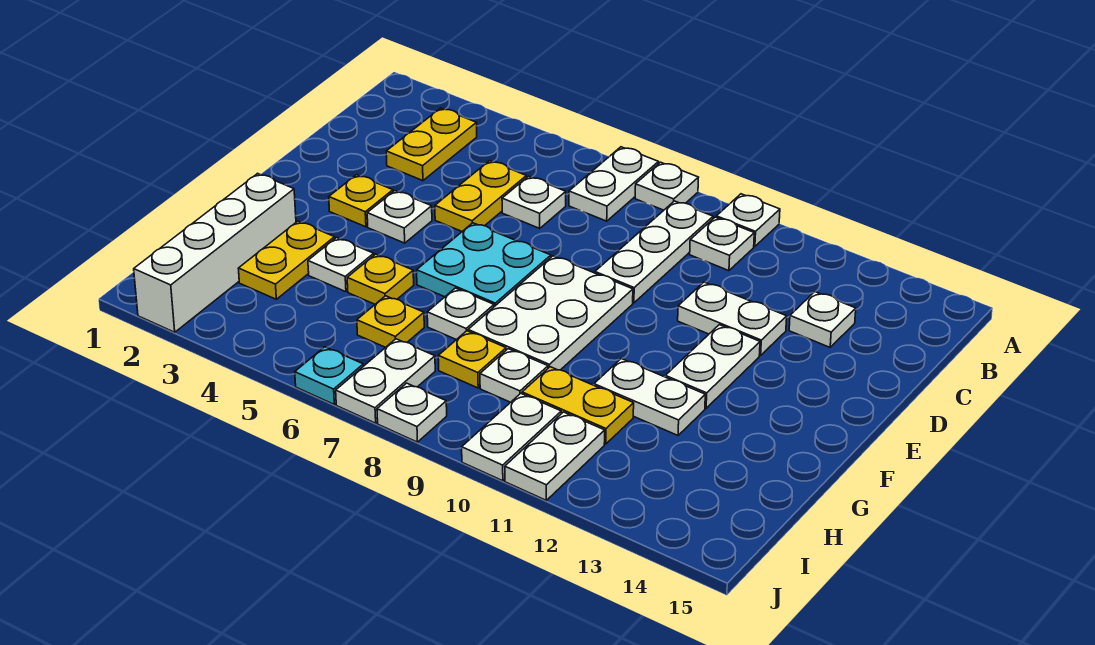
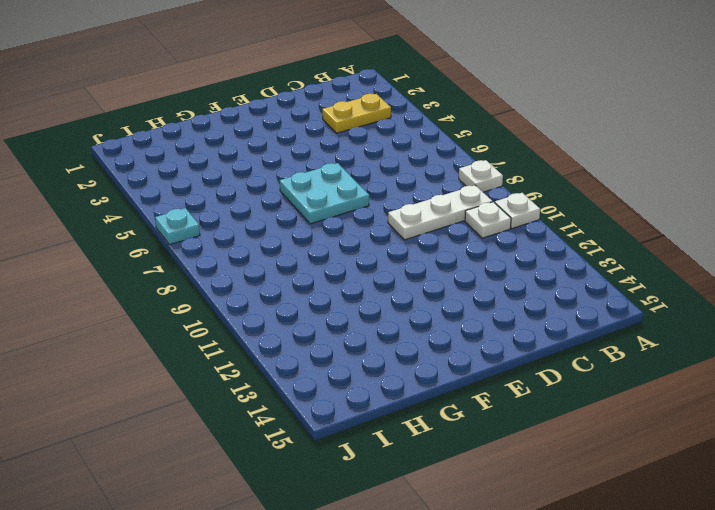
none -> white plate A7:B7 level 1
none -> yellow plate C5:D5 level 1
none -> white plate C6 level 1
none -> white plate C13 level 1

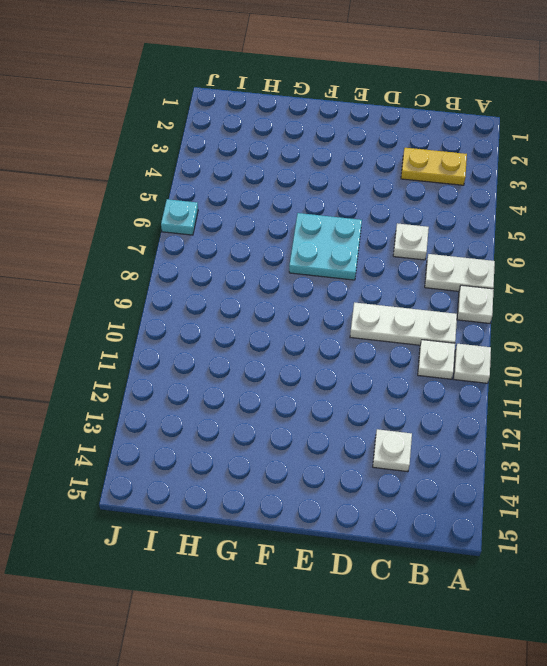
none -> yellow plate C5:D5 level 1
none -> white plate D11:D12 level 1
none -> yellow plate E3 level 1
none -> white plate E4 level 1

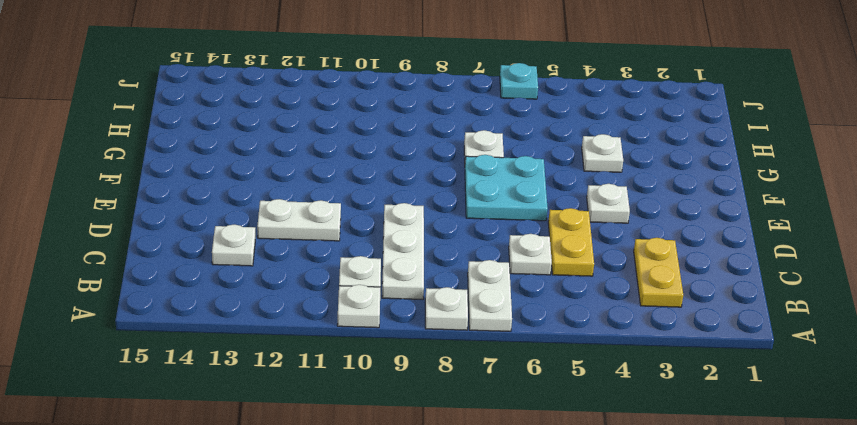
none -> yellow plate E3 level 1
none -> white plate E8:G9 level 1
none -> white plate E12:F12 level 1
none -> white brick G2:J2 level 1

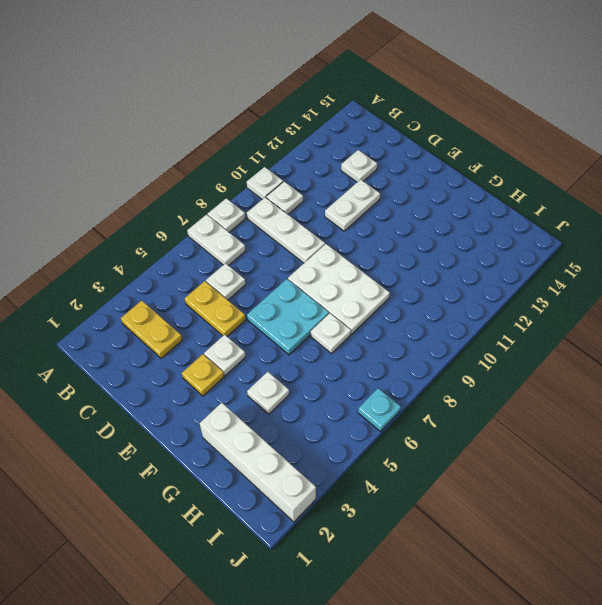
none -> white plate E12:F12 level 1
none -> yellow plate G3:H3 level 1
none -> yellow plate G5 level 1
none -> white plate G11:G12 level 1

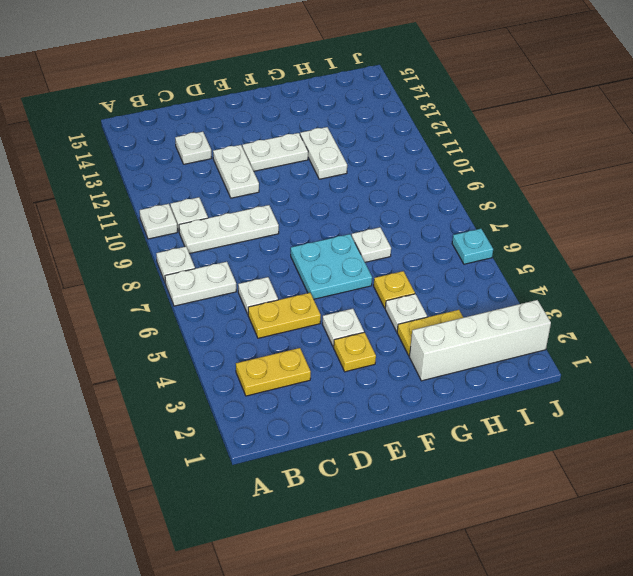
none -> white plate E8:G9 level 1
none -> yellow plate H6 level 1
none -> yellow plate H8 level 1
none -> white plate H9 level 1

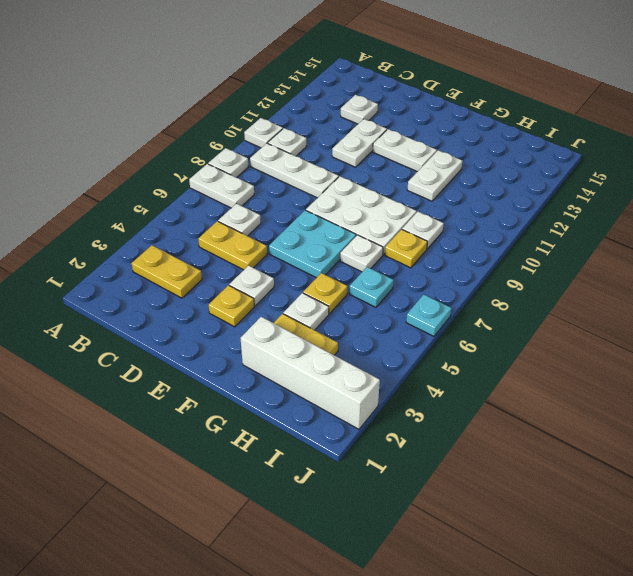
cyan plate H6 level 1 -> yellow plate H6 level 1
none -> yellow plate H10:H11 level 1
none -> white plate I7:J7 level 1
none -> white plate I10:J10 level 1
none -> white plate I11:J11 level 1

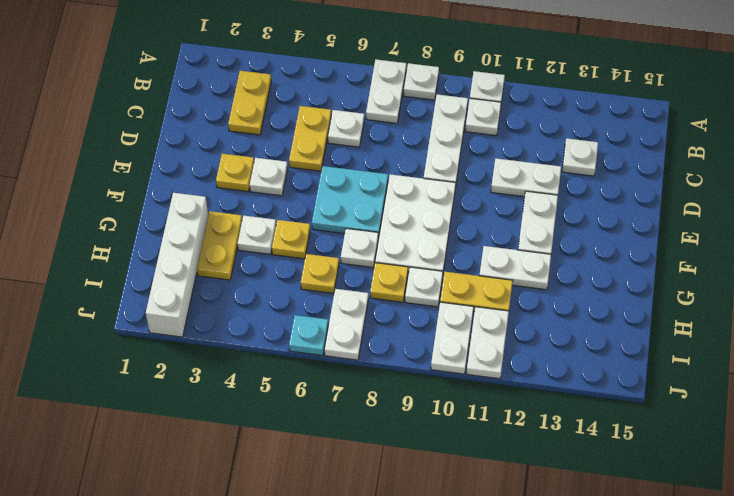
none -> white plate J8 level 1

